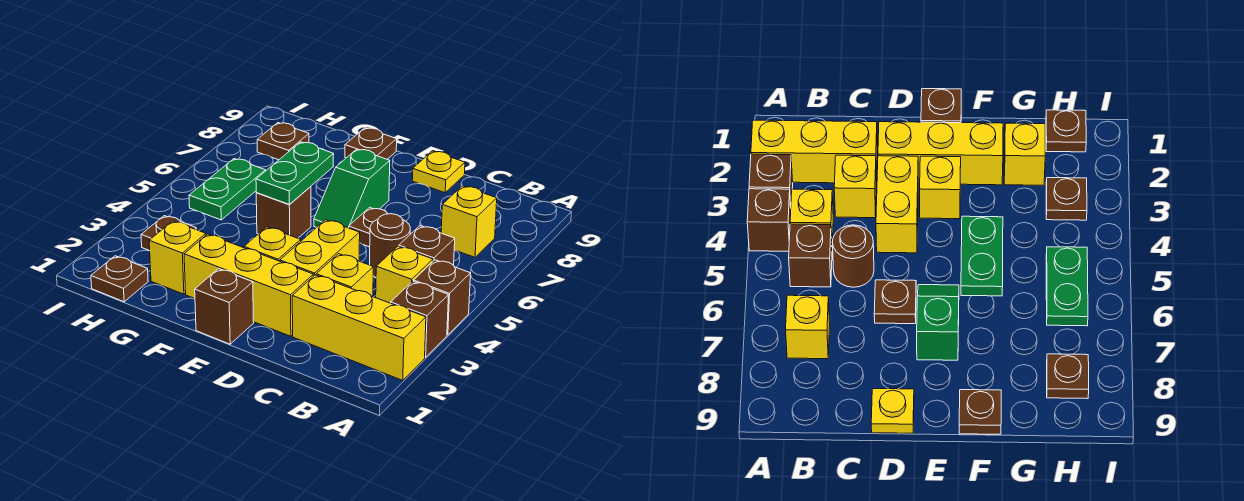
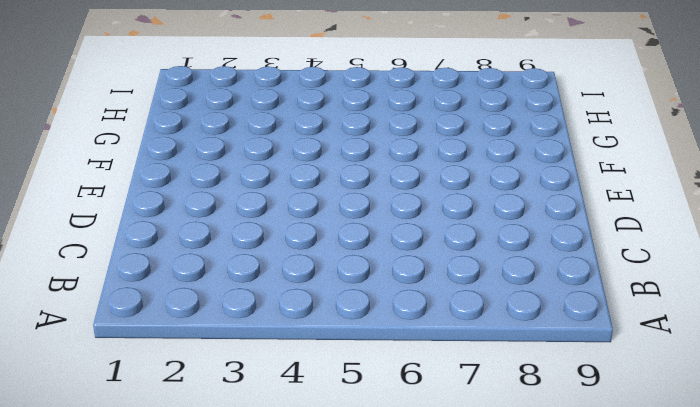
none -> yellow brick A2:C2 level 1
none -> brown brick A3 level 1
none -> brown brick A4 level 1

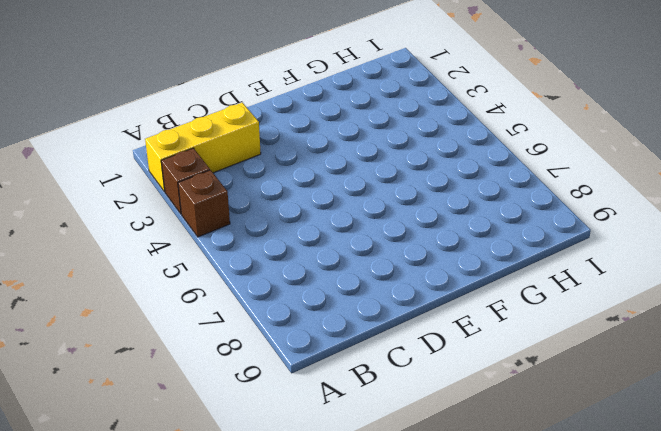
none -> yellow brick B4 level 1
none -> brown brick B5 level 1
none -> yellow brick B7 level 1

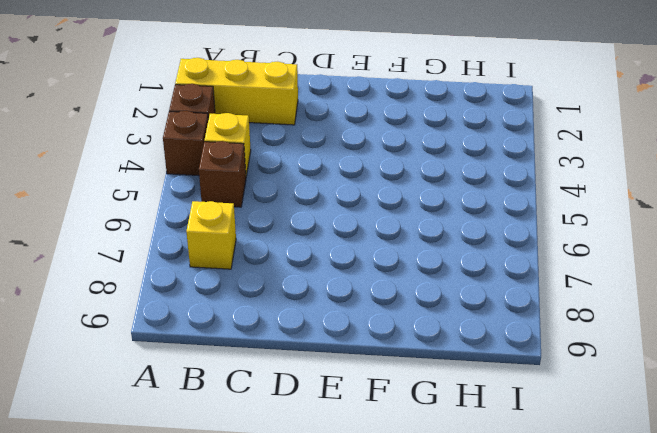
none -> yellow brick C3 level 1
none -> brown round brick C5 level 1
none -> yellow brick D2:F2 level 1

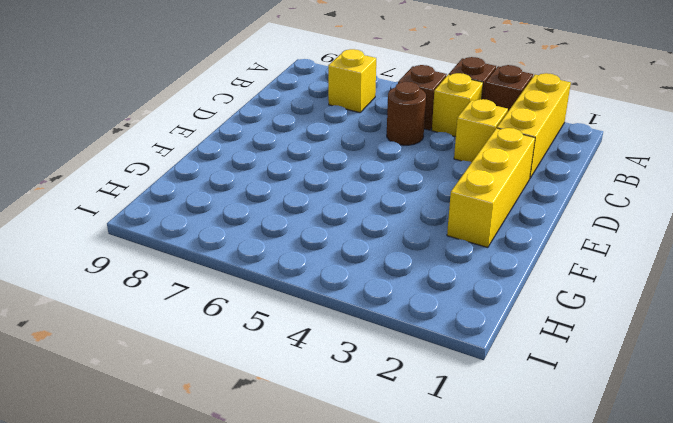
none -> yellow brick D3:D4 level 1
none -> brown plate D6 level 1
none -> yellow plate D9 level 1

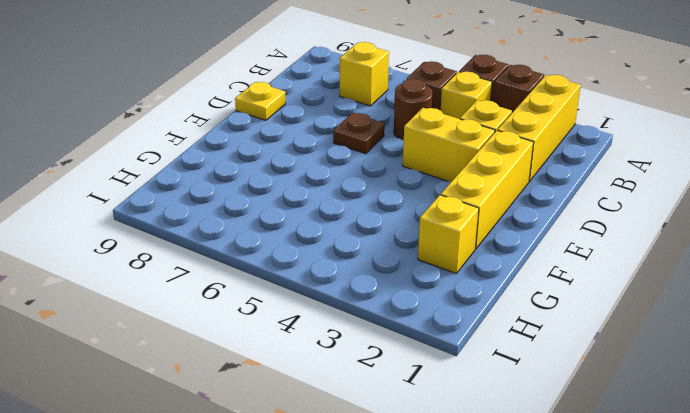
none -> brown brick E1 level 1
none -> yellow brick E3 level 1
none -> green slope E6:E7 level 1 top 7

